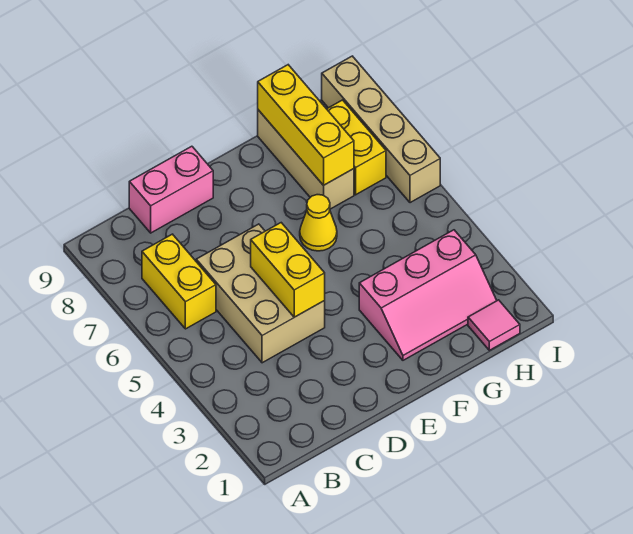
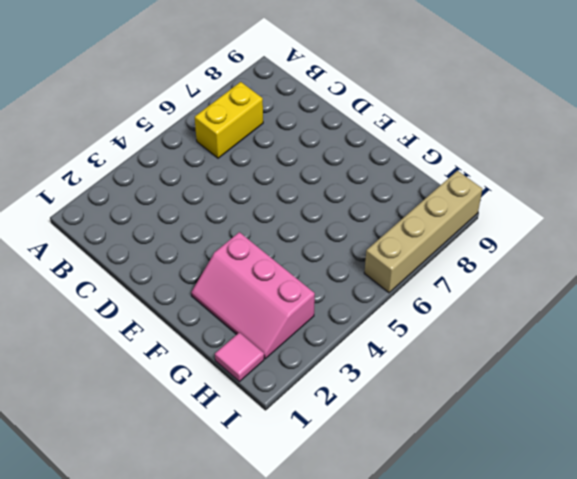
none -> tan brick C4:D6 level 1
none -> pink brick C9:D9 level 1

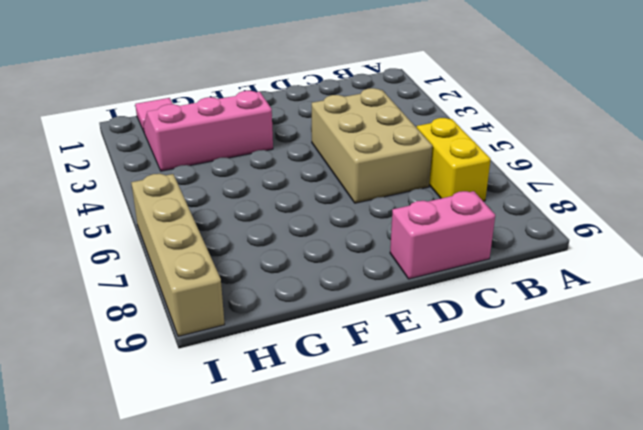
none -> yellow cone F6 level 1
none -> tan brick G7:G9 level 1

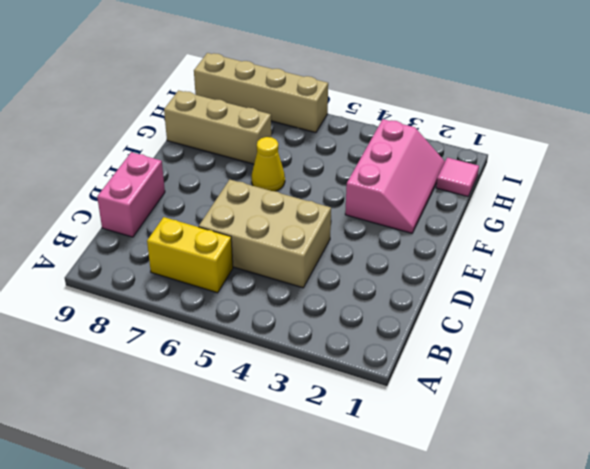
none -> yellow brick H7:H8 level 1
none -> yellow brick D4:D5 level 2

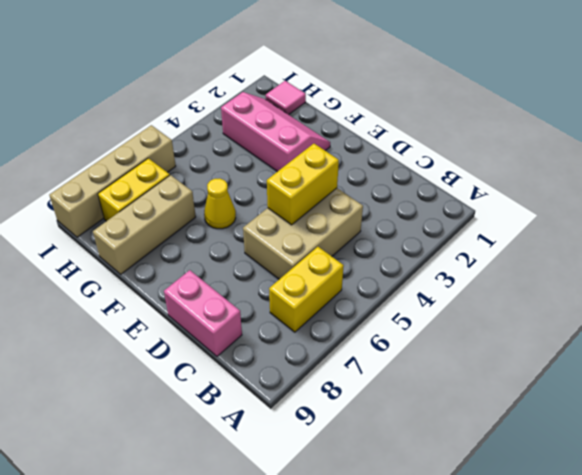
none -> yellow brick G7:G9 level 2

